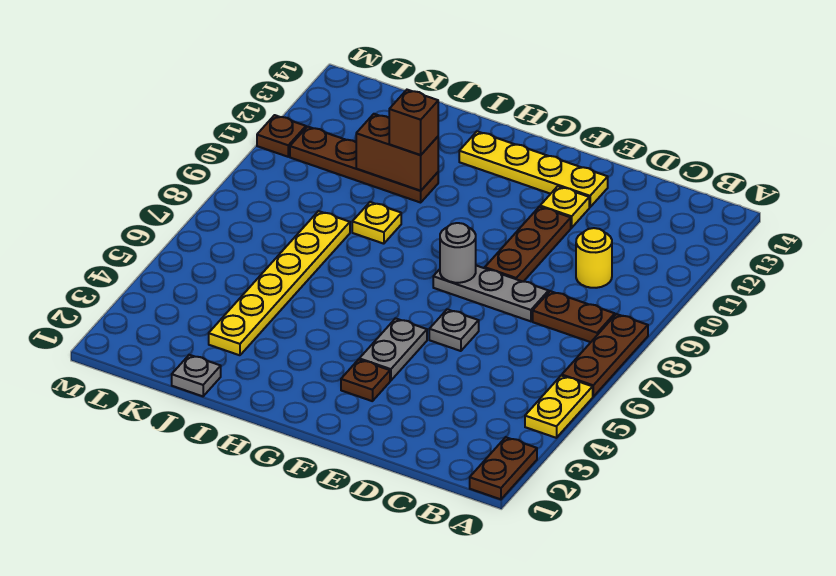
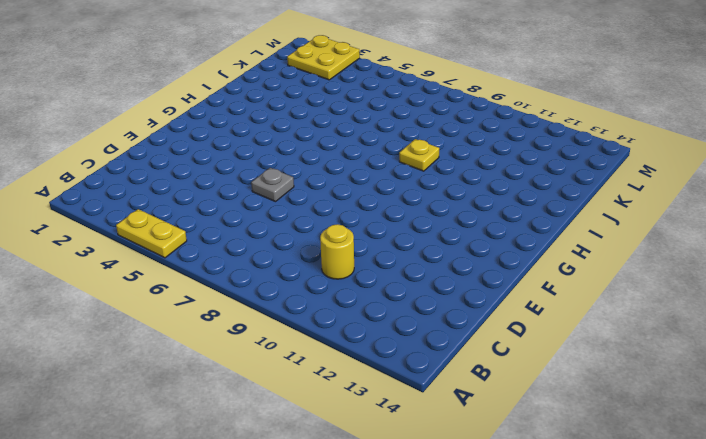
yellow plate L2:M3 level 1 -> none
none -> brown plate A1:A2 level 1
none -> brown plate A6:A8 level 1
none -> brown plate B8:C8 level 1

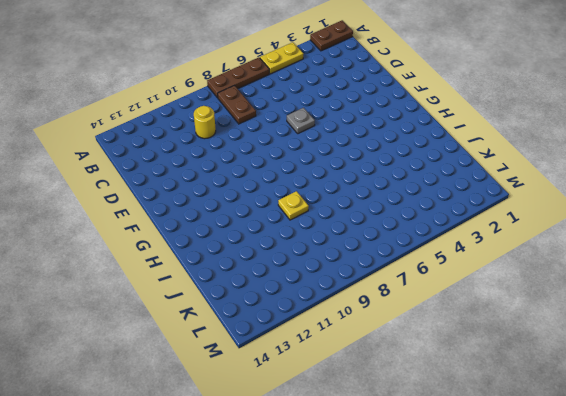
none -> grey plate D8:F8 level 1
none -> brown plate E9:E11 level 1
none -> yellow plate E12 level 1

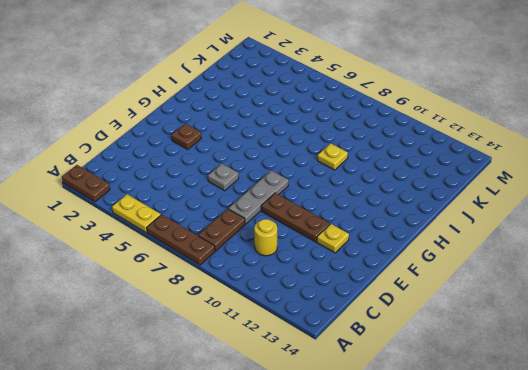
none -> yellow plate E13:H13 level 1
none -> grey plate F4:F5 level 1
none -> brown plate I11:L11 level 1

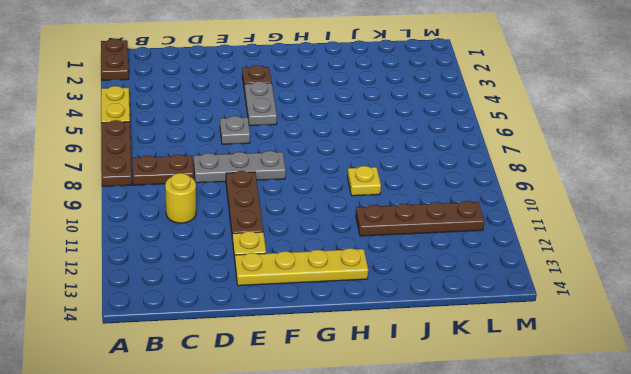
none -> grey plate J1 level 1
none -> yellow plate J3:J8 level 1
none -> brown plate M11 level 1

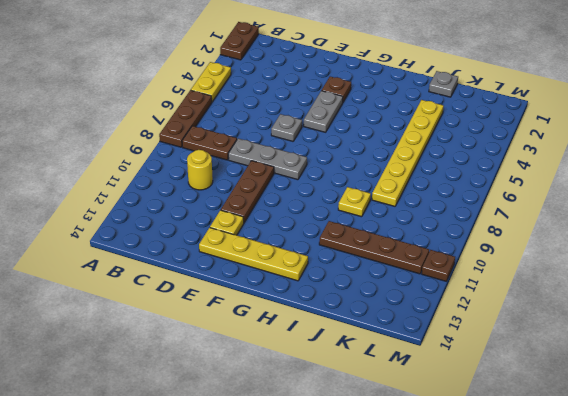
none -> grey round brick F8 level 2
none -> brown brick I11:J11 level 2
none -> brown brick I11 level 3

